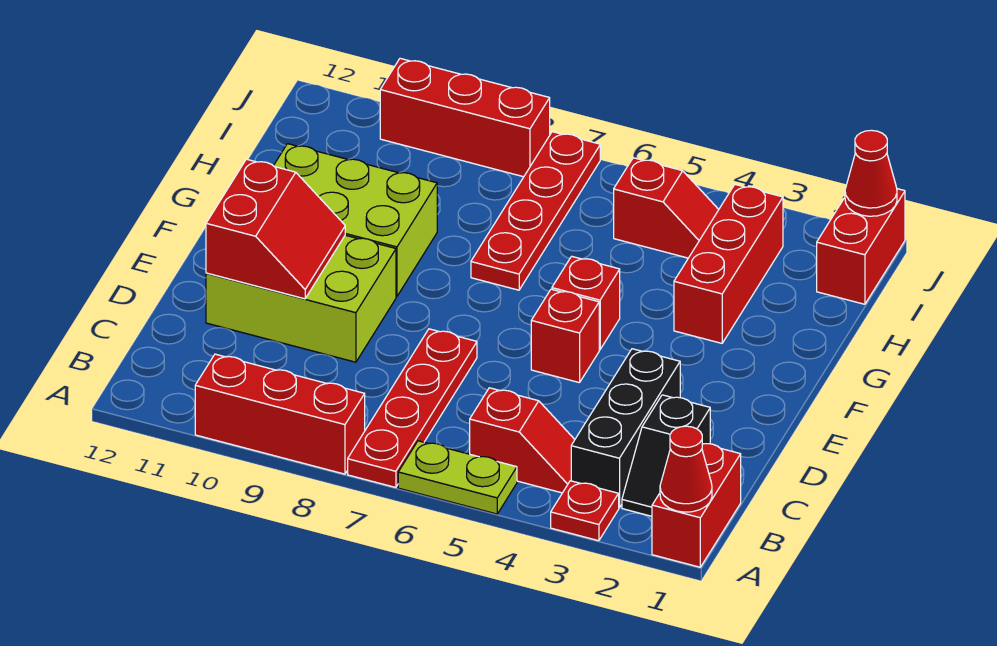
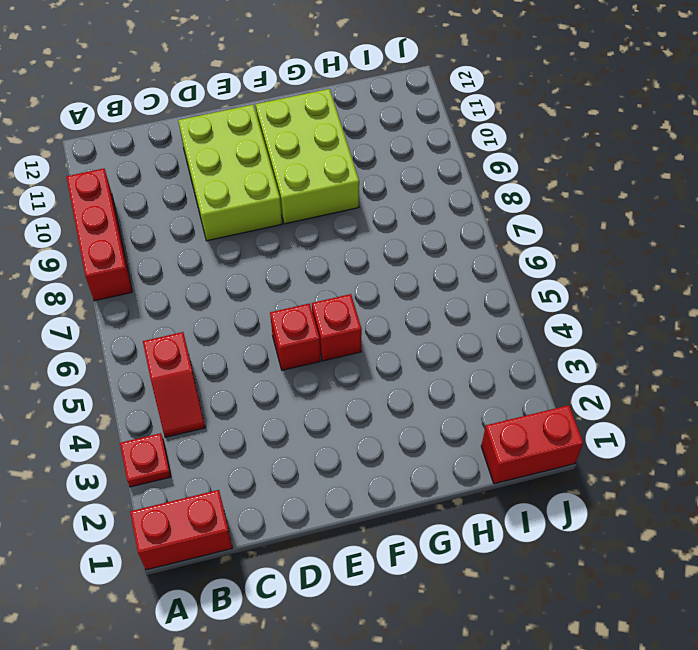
none -> lime plate A5:A6 level 1
none -> red plate A7:D7 level 1
none -> black slope B2:C2 level 1 top C

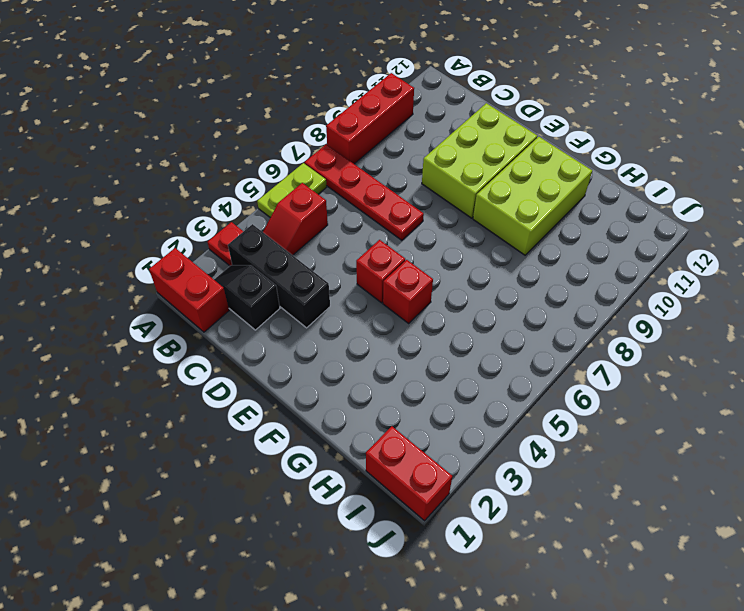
none -> red brick G3:I3 level 1
none -> red plate G7:J7 level 1
none -> red slope I4:I5 level 1 top 5

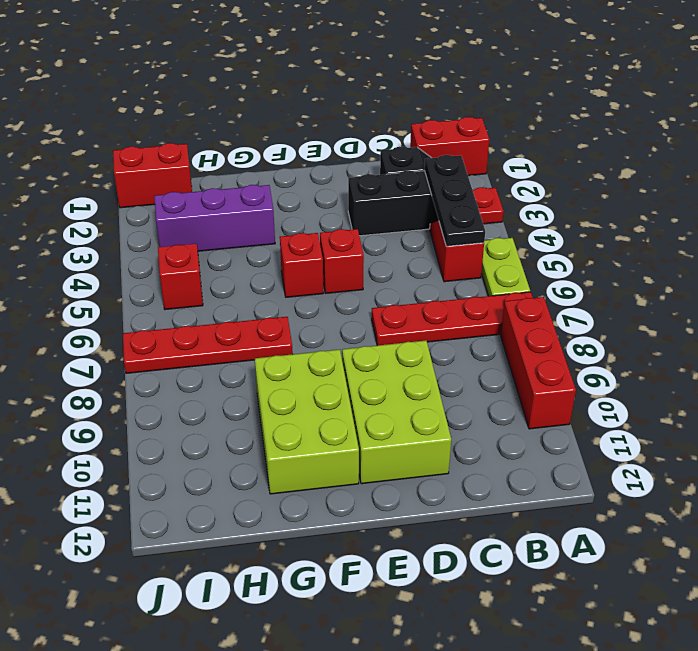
black plate B3:B5 level 2 -> none
purple brick G3:I3 level 1 -> red brick G3:I3 level 1
none -> red brick J8:J10 level 1
none -> red cone A1 level 2
none -> red slope D10:E11 level 2 top 11

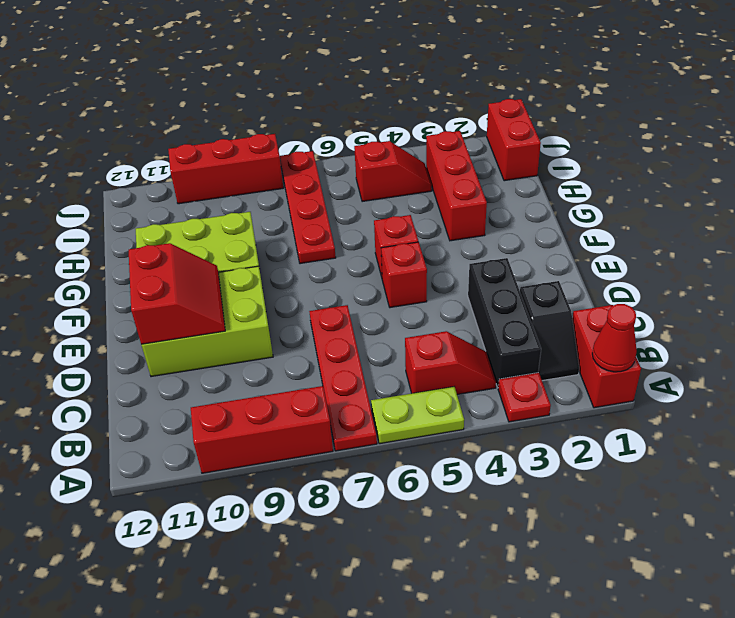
none -> red cone J1 level 2

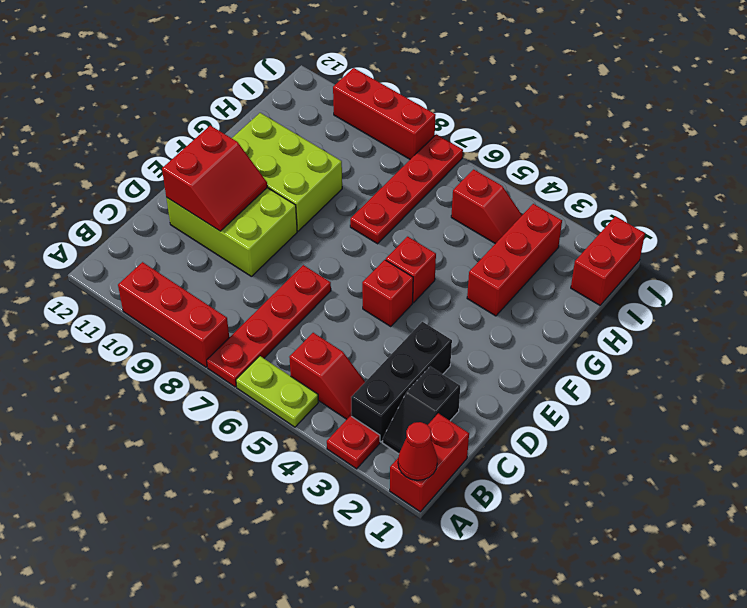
none -> red cone J1 level 2

